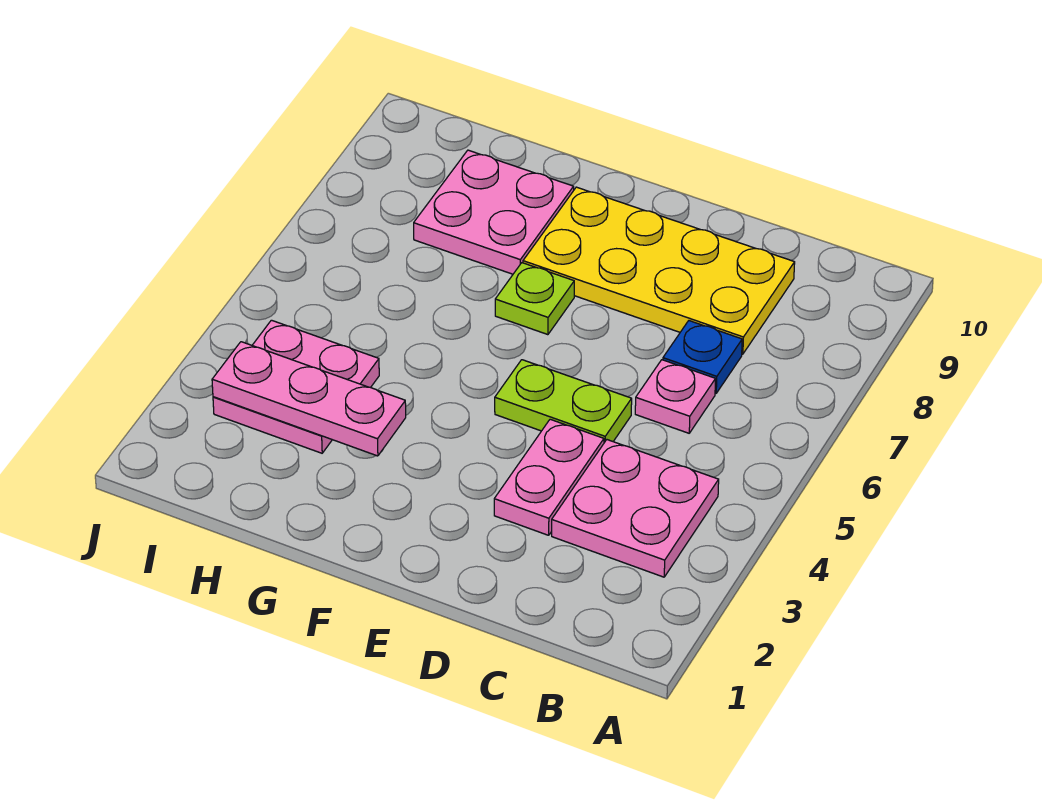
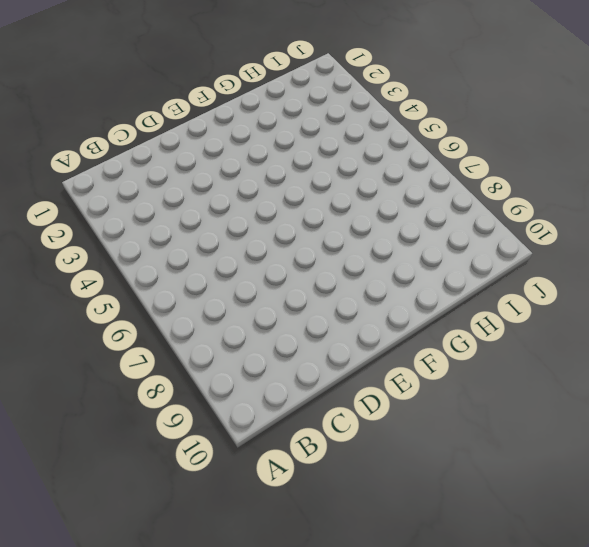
none -> pink plate B3:C4 level 1
none -> pink plate C6 level 1

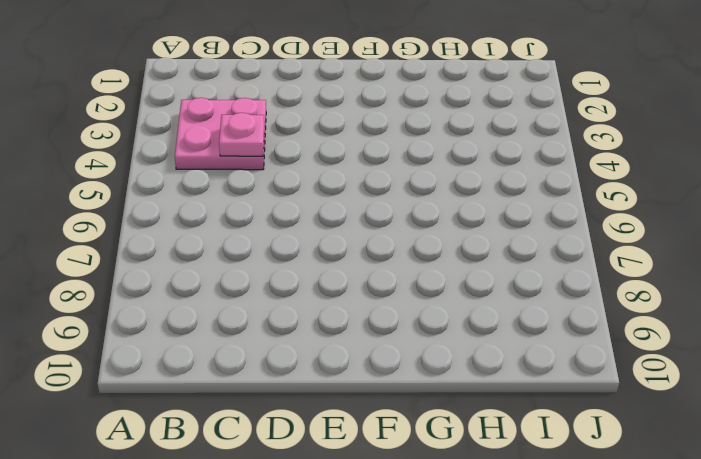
pink plate C4 level 2 -> pink plate C6 level 1
none -> blue plate C7 level 1
none -> yellow plate C8:F9 level 1

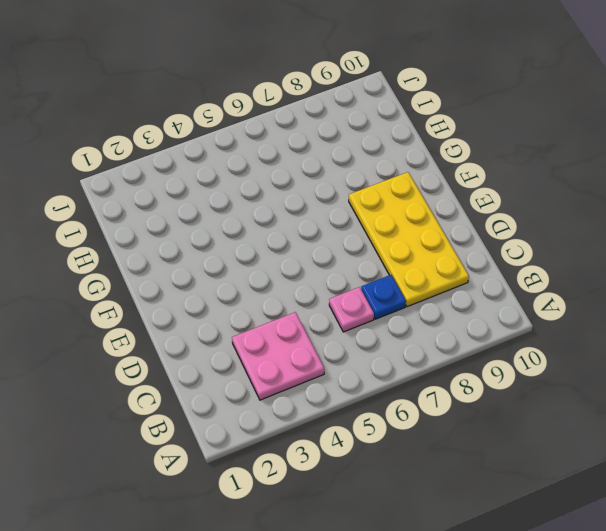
none -> pink plate D3:D4 level 1
none -> lime plate D5:E5 level 1

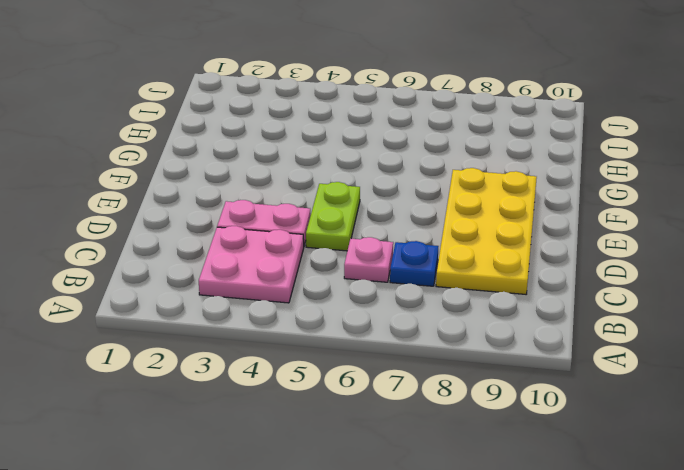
none -> lime plate F7 level 1
none -> pink plate G8:H9 level 1

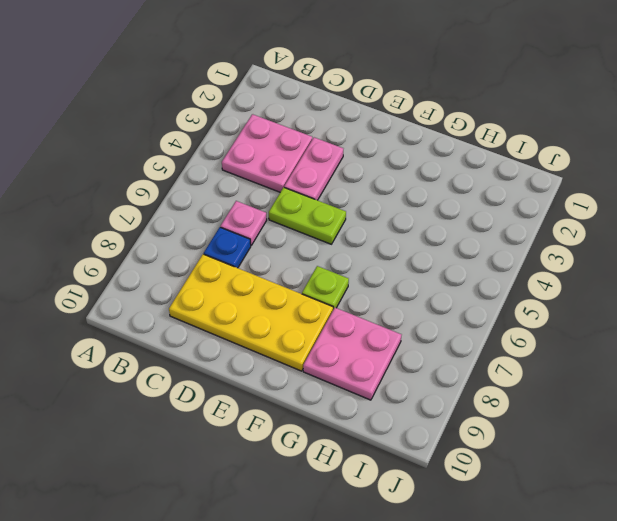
none -> pink plate H3:I4 level 1
none -> pink plate G3:I3 level 2

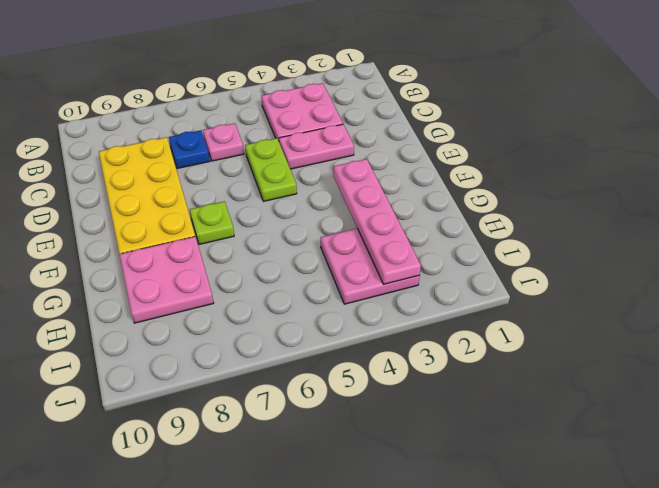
pink plate F3:I3 level 2 -> pink plate G3:I3 level 2

